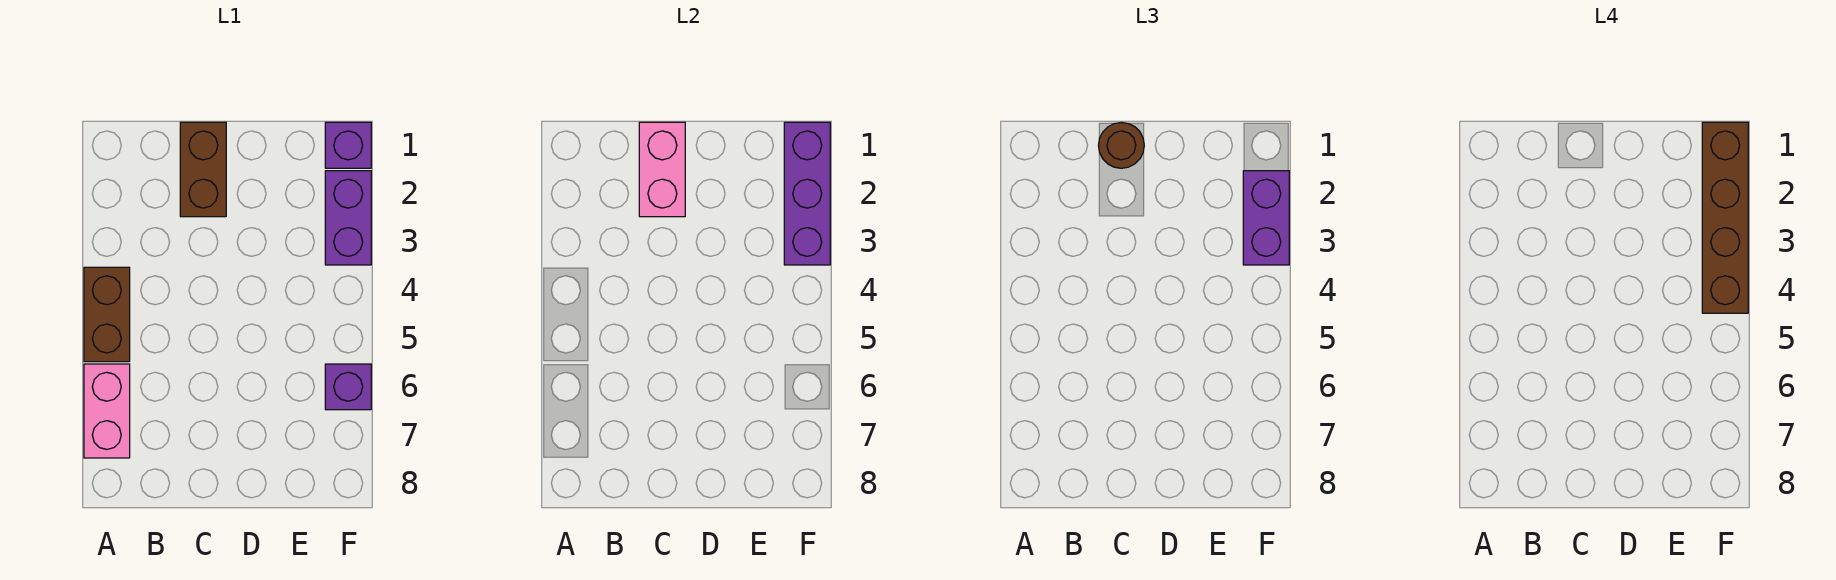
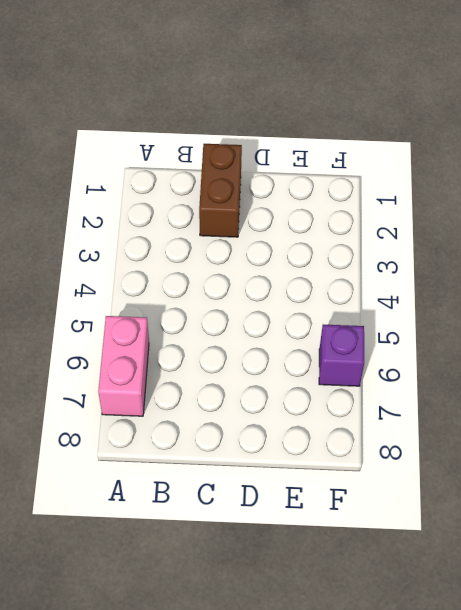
none -> brown brick A4:A5 level 1
none -> purple brick F1 level 1

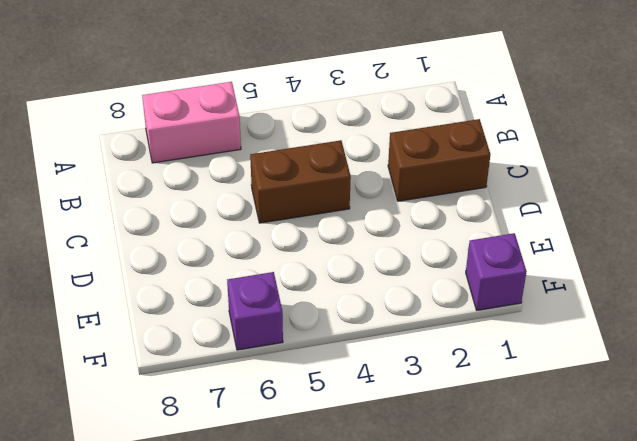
brown brick C4:C5 level 1 -> brown brick A4:A5 level 1
none -> purple brick F2:F3 level 1
none -> pink brick C1:C2 level 2

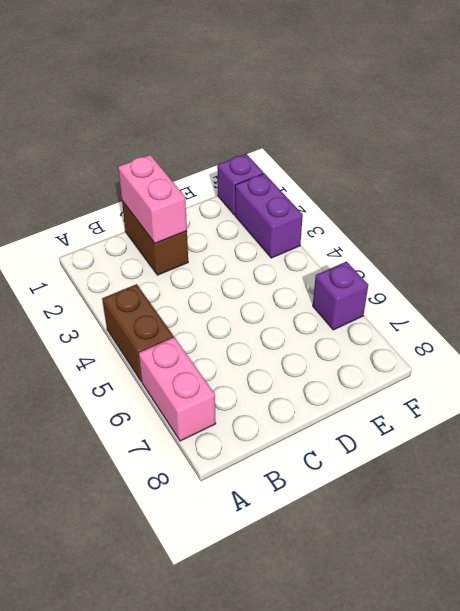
none -> purple brick F1:F3 level 2
none -> brown round brick C1 level 3

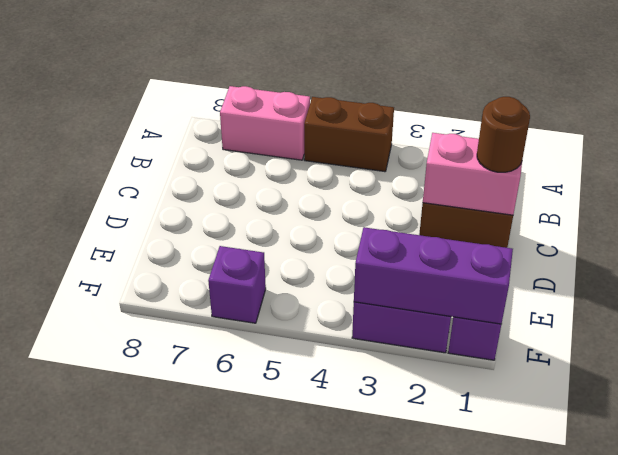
none -> purple brick F2:F3 level 3
none -> brown brick F1:F4 level 4

